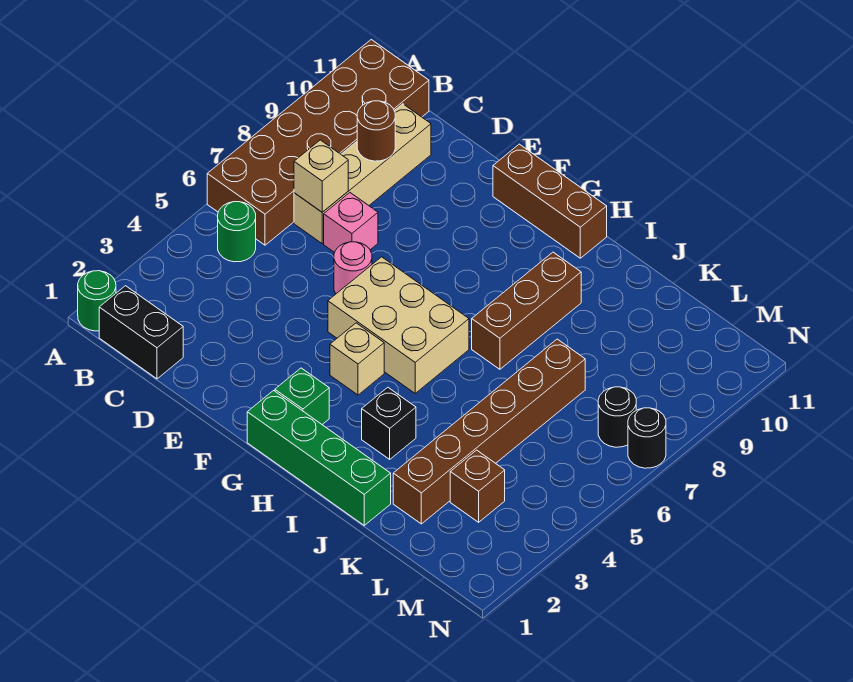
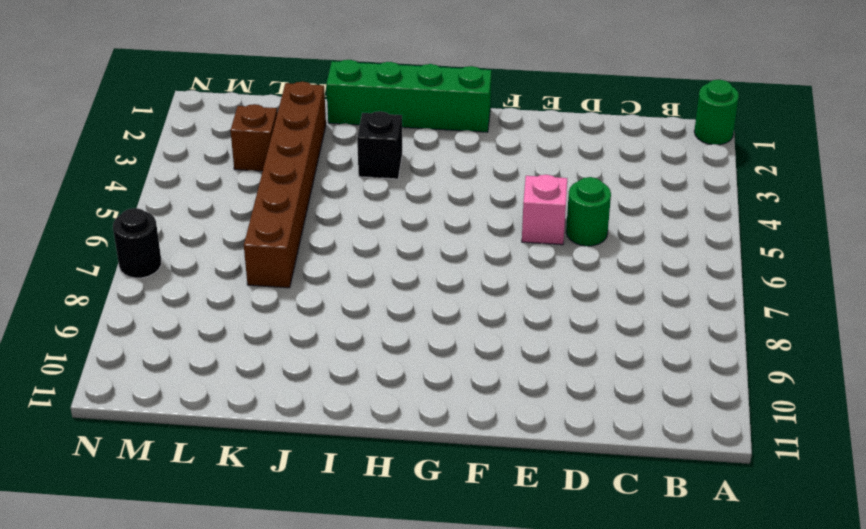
green round brick D5 level 1 -> green round brick B5 level 1
pink brick E5 level 1 -> pink brick D7 level 1
none -> brown brick A6:B11 level 1
none -> black brick B1:C1 level 1
none -> tan brick C7:C10 level 1

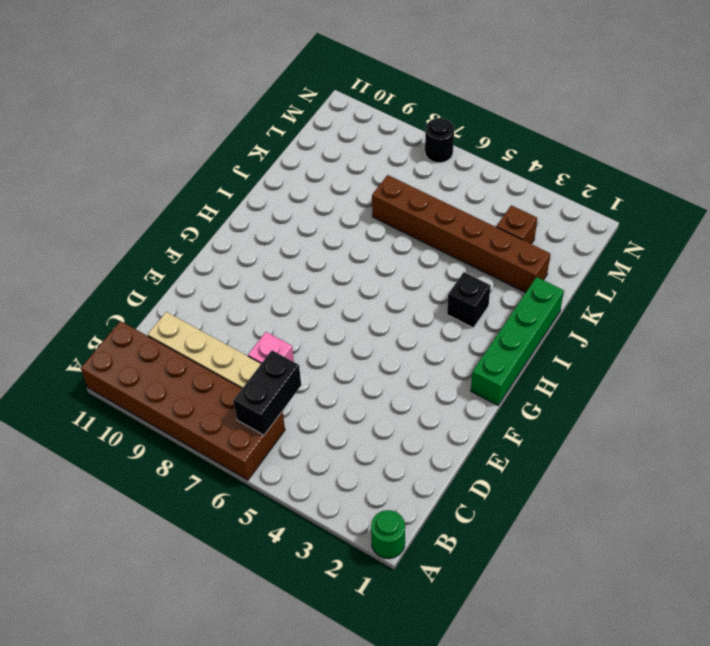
black brick B6:C6 level 2 -> black brick B1:C1 level 1
none -> green round brick B5 level 1
none -> pink round brick E6 level 1
none -> tan brick F5:H6 level 1

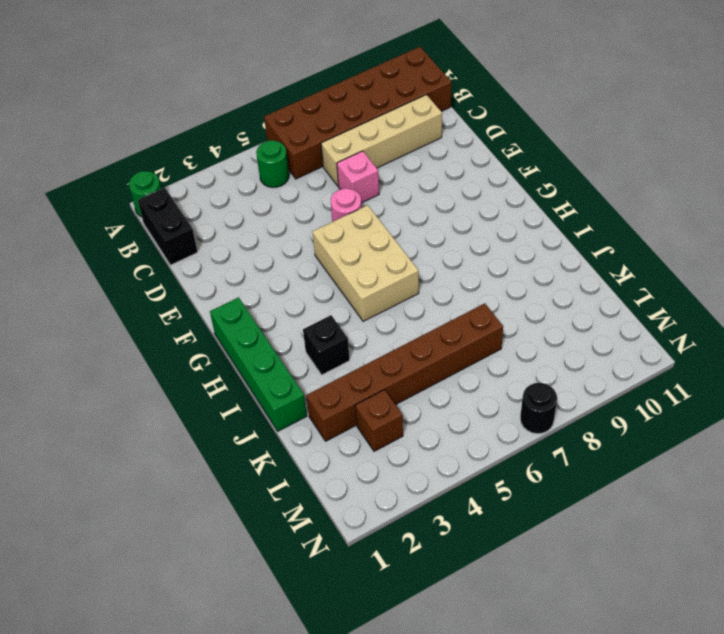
none -> brown brick F11:H11 level 1
none -> green brick G2 level 1
none -> tan brick G4 level 1

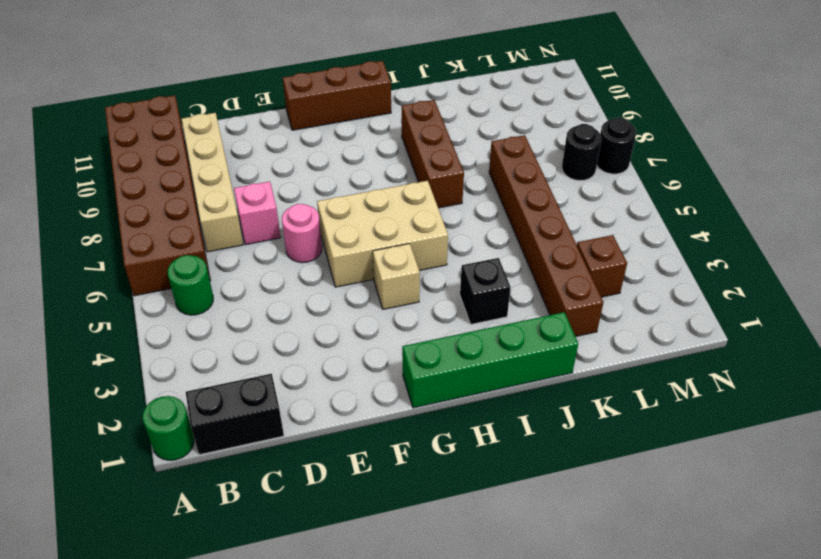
none -> green brick G2 level 1
none -> tan brick C7 level 2
none -> brown round brick C9 level 2

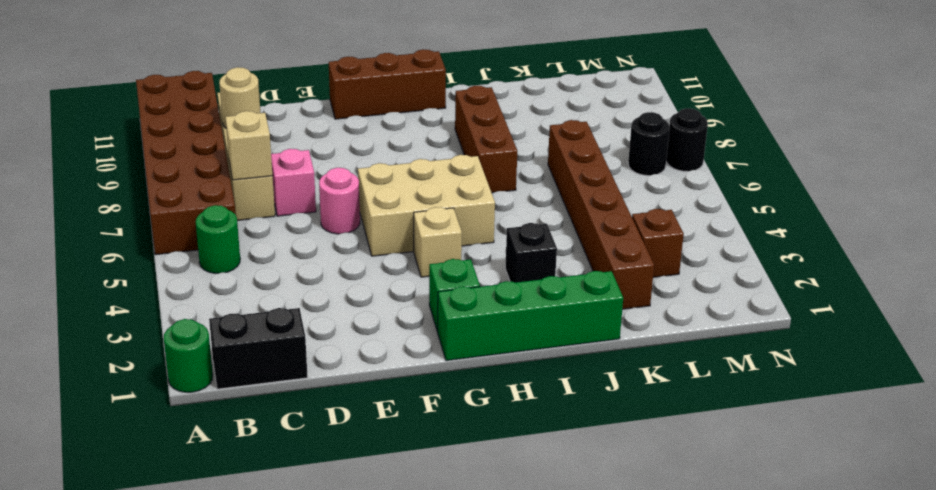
tan round brick C9 level 2 -> brown round brick C9 level 2

